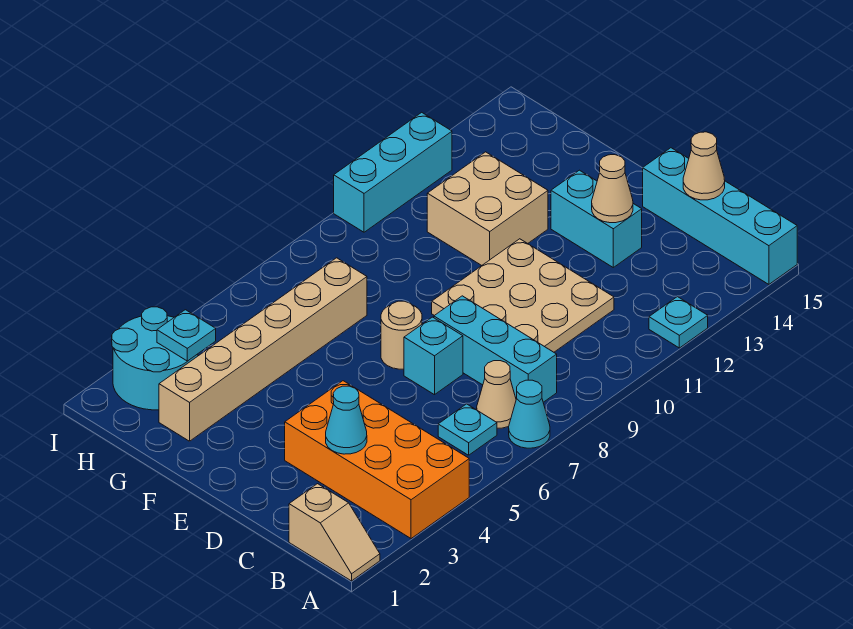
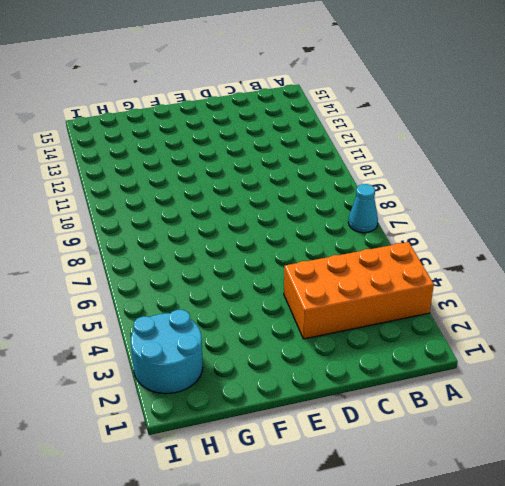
none -> tan slope A1:B1 level 1 top B
none -> cyan plate A12 level 1
none -> cyan brick A15:D15 level 1

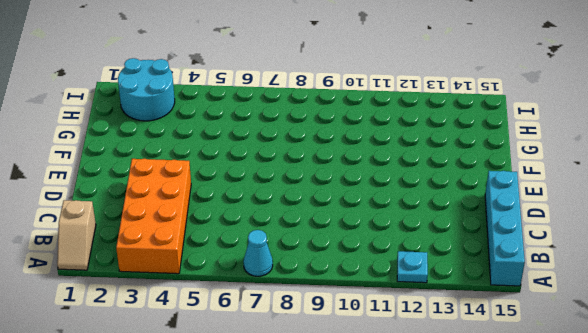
none -> cyan plate B6 level 1
none -> tan cone B7 level 1
none -> cyan brick B8:D8 level 1

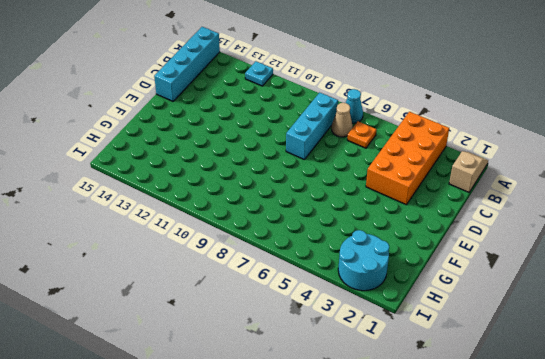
orange plate B6 level 1 -> cyan plate B6 level 1
none -> tan plate C9:E11 level 1
none -> cyan brick D7 level 1
none -> cyan brick D13:E13 level 1

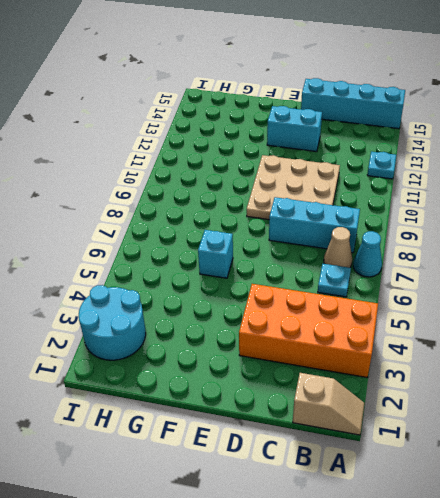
cyan brick F6 level 1 -> cyan brick D7 level 1
none -> tan round brick E7 level 1
none -> tan brick F11:G12 level 1
none -> tan brick G2:G7 level 1

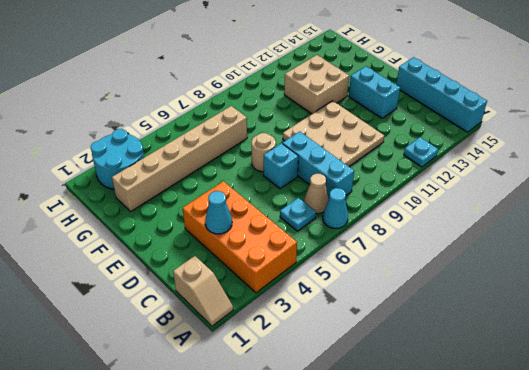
none -> cyan brick I10:I12 level 1
none -> tan cone C15 level 2
none -> tan cone D13 level 2

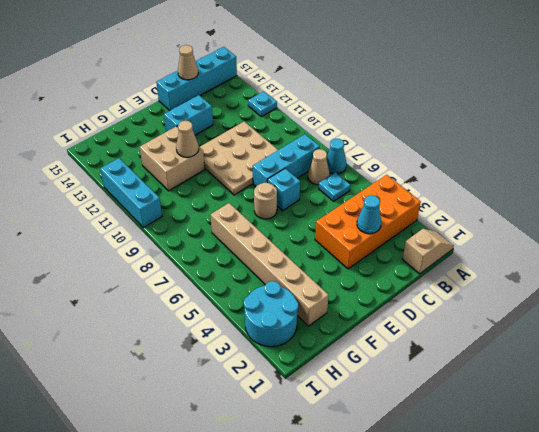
tan cone F11 level 2 -> tan cone D13 level 2
none -> cyan plate H3 level 2

